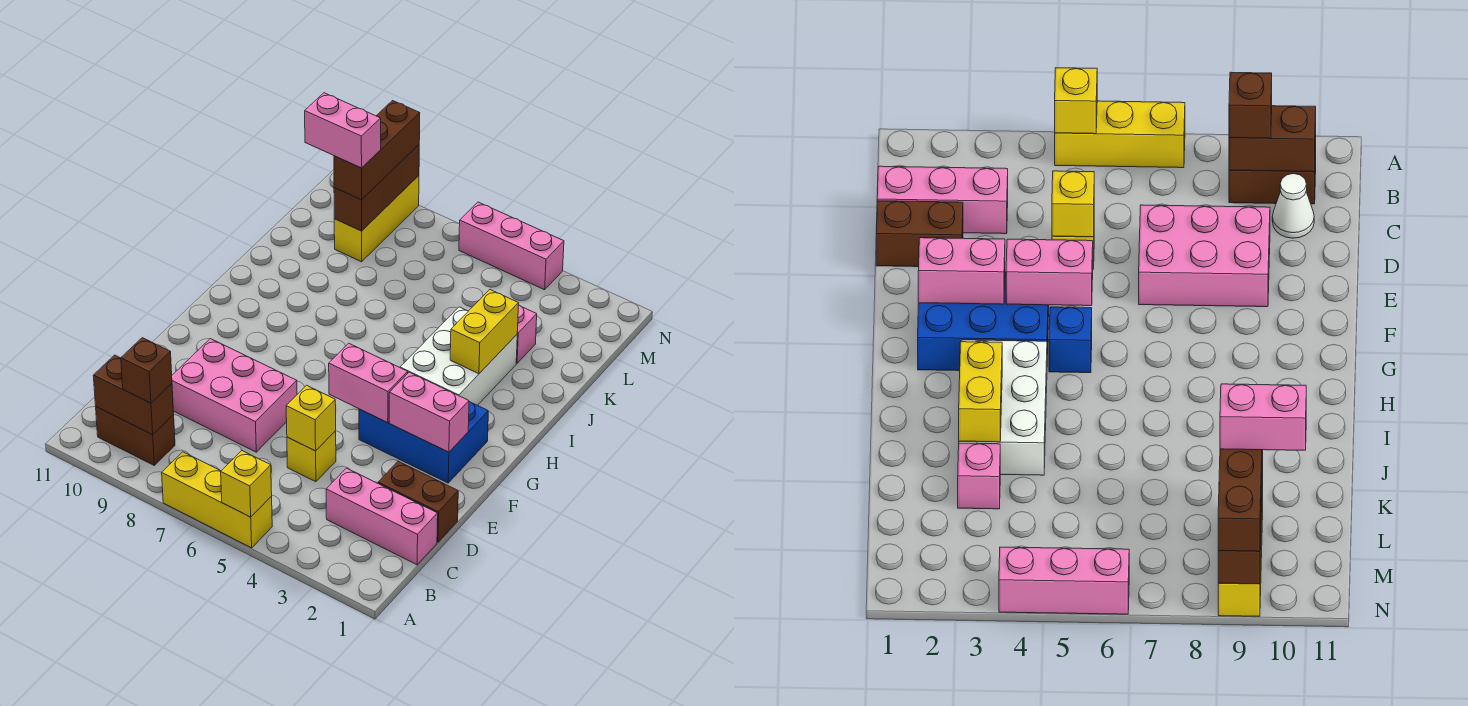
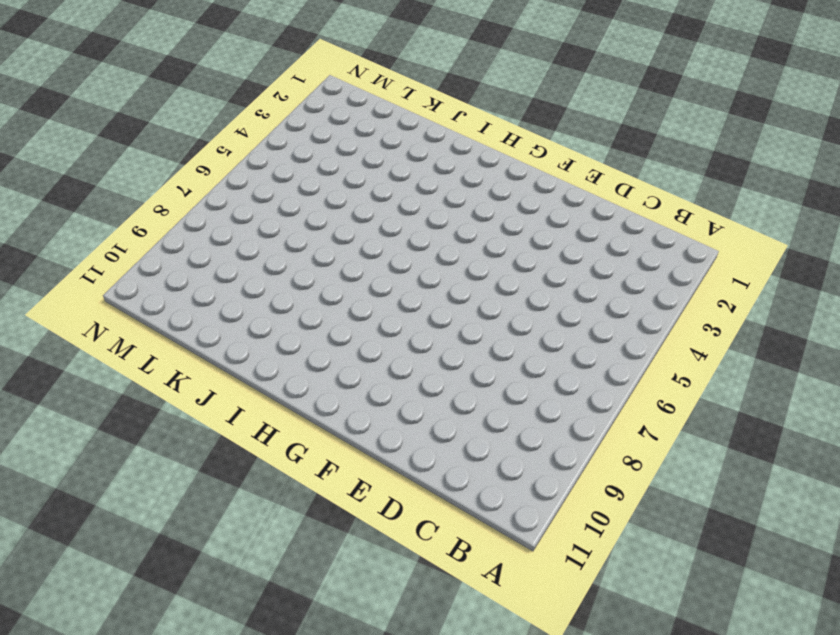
none -> yellow brick A5:A7 level 1
none -> brown brick B9:B10 level 1
none -> pink brick C1:C3 level 1

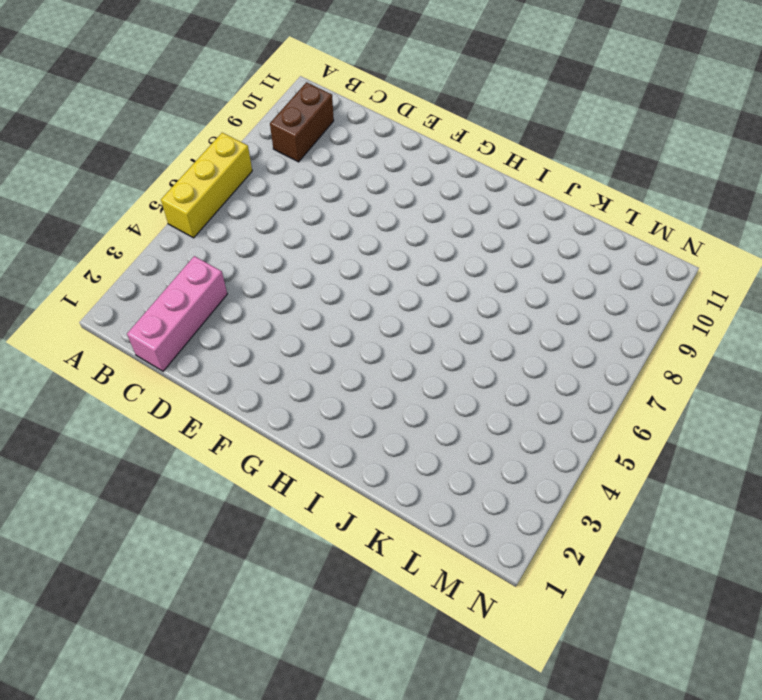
none -> white cone C10 level 1
none -> brown brick D1:D2 level 1
none -> yellow brick D5 level 1

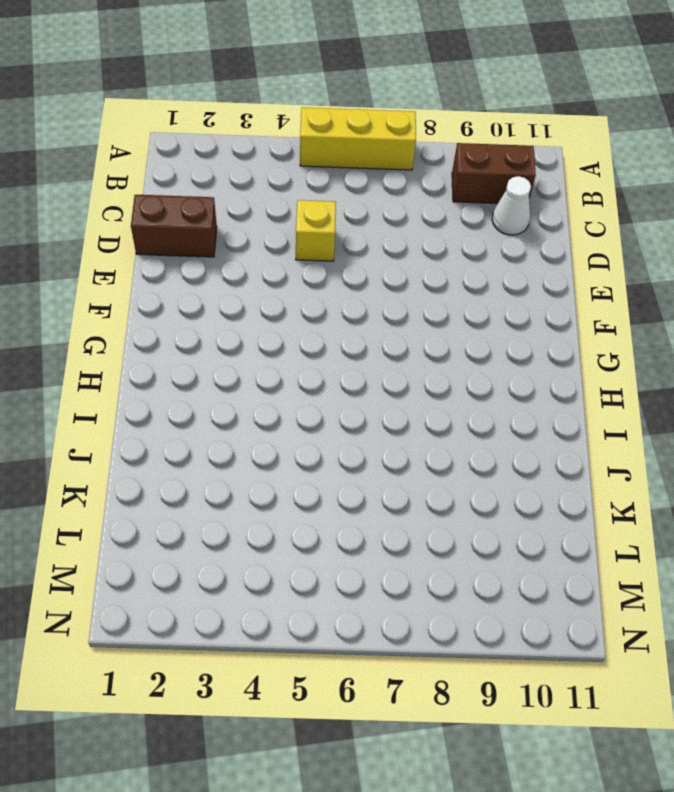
none -> pink brick C1:C3 level 1
none -> pink brick D7:E9 level 1
none -> blue brick F2:G4 level 1

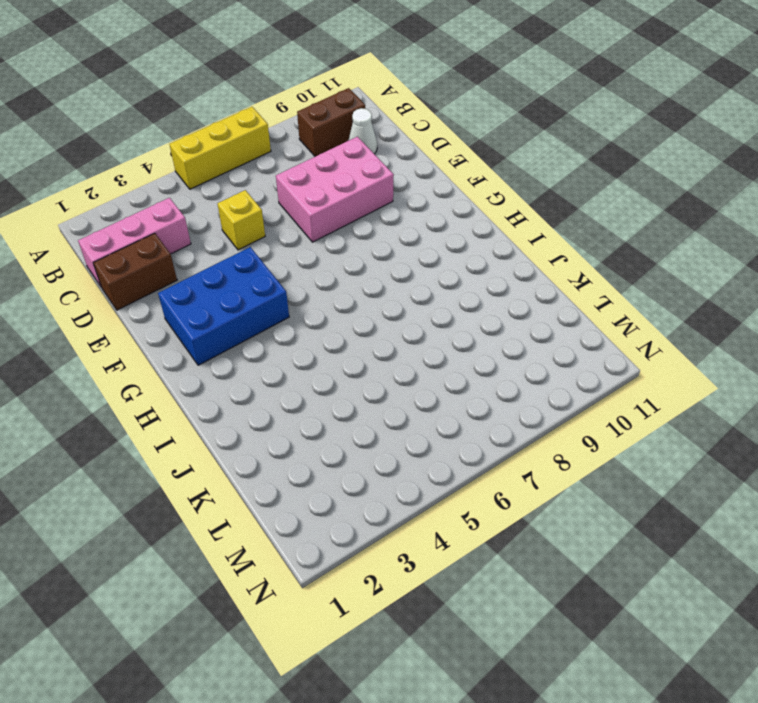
none -> blue brick G5 level 1
none -> white brick H3:J4 level 1
none -> pink brick K3 level 1

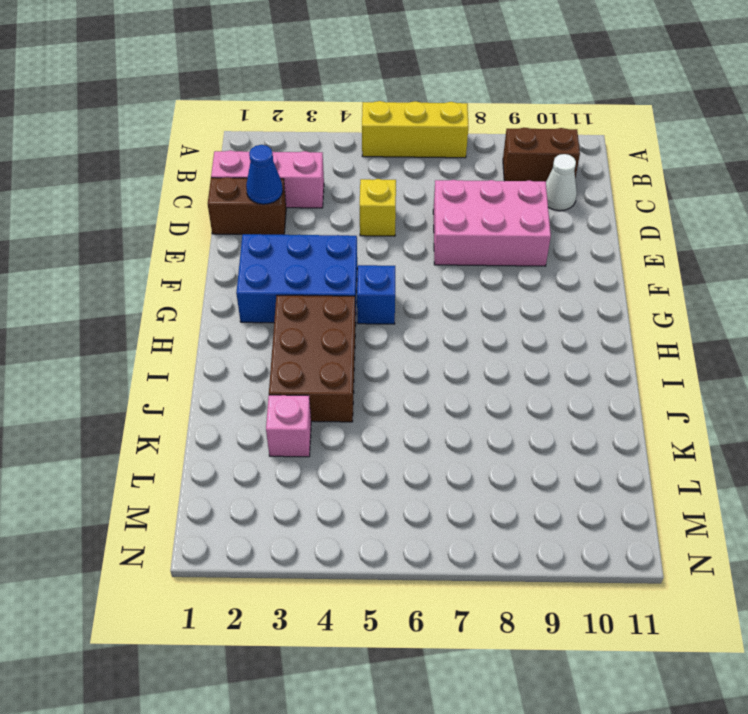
blue cone D2 level 2 -> none
brown brick H3:J4 level 1 -> white brick H3:J4 level 1
none -> yellow brick L9:N9 level 1
none -> pink brick N4:N6 level 1
none -> yellow brick A5 level 2

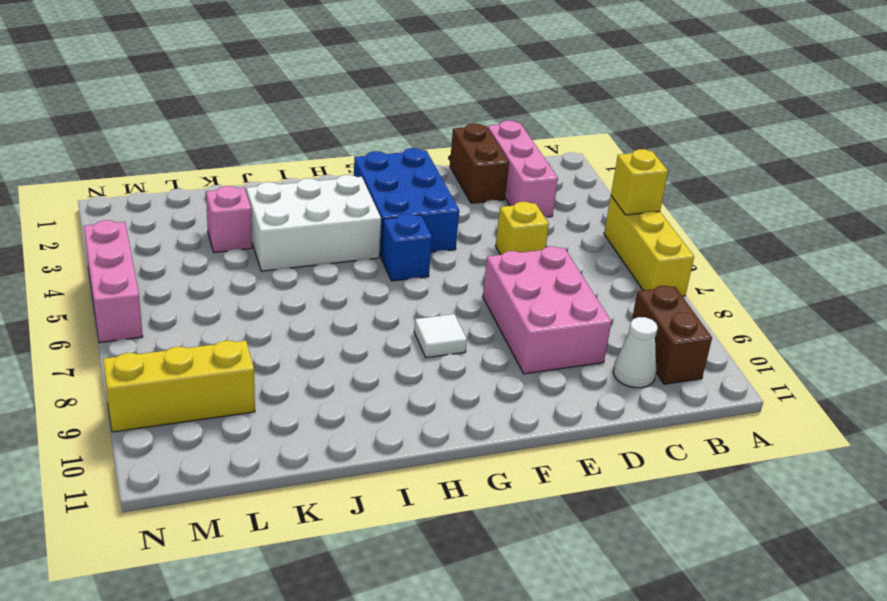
white tile G8 level 1 -> none
none -> brown brick B9:B10 level 2
none -> yellow brick D5 level 2
none -> pink brick F2:F3 level 2

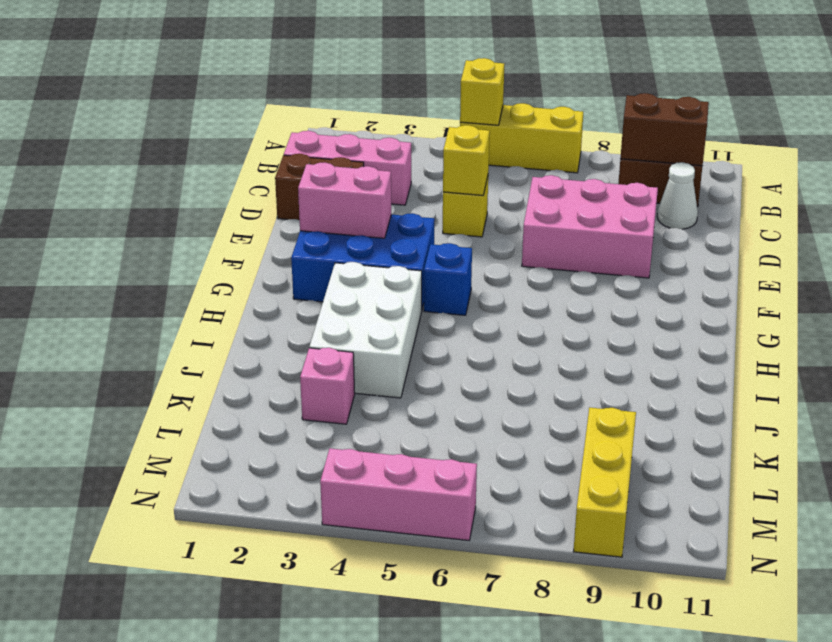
none -> pink brick F4:F5 level 2
none -> yellow brick I3:J3 level 2
none -> brown brick L9:N9 level 2

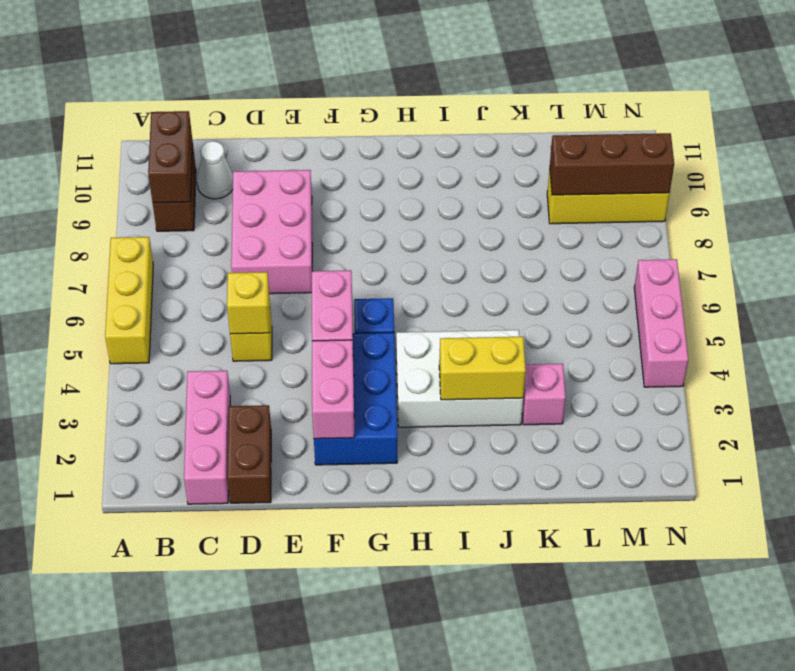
none -> yellow brick A5 level 2
none -> brown brick B9 level 3
none -> brown brick L9:N9 level 3

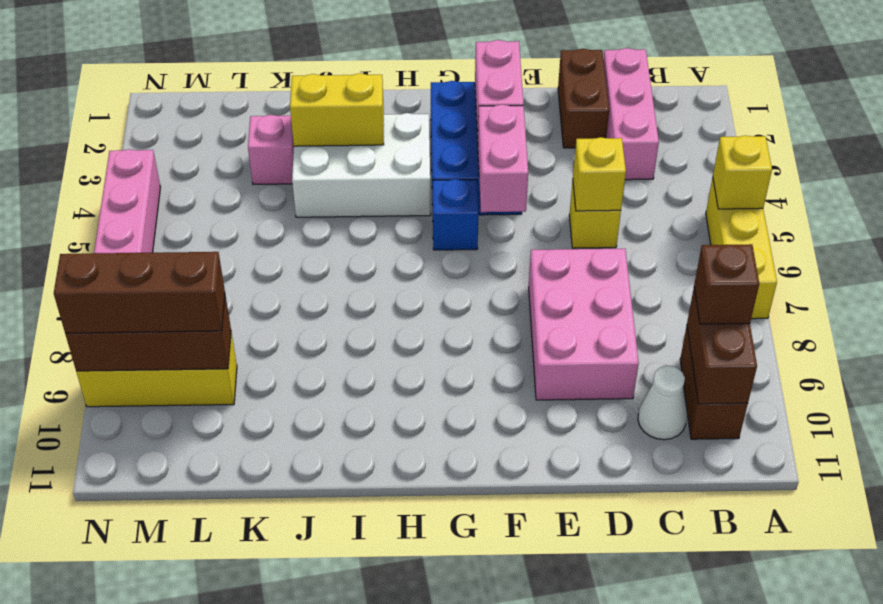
none -> pink brick L9:L10 level 4

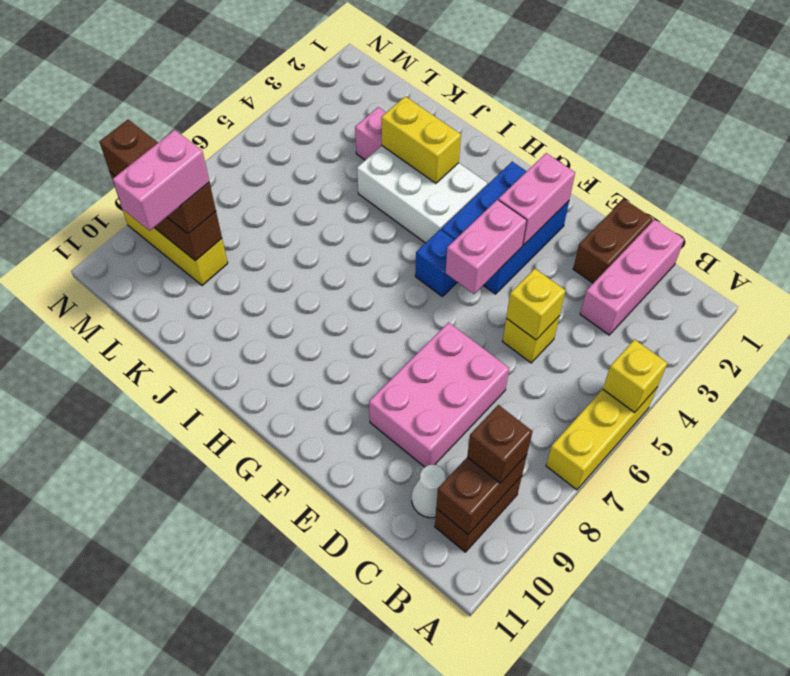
none -> pink brick N4:N6 level 1

